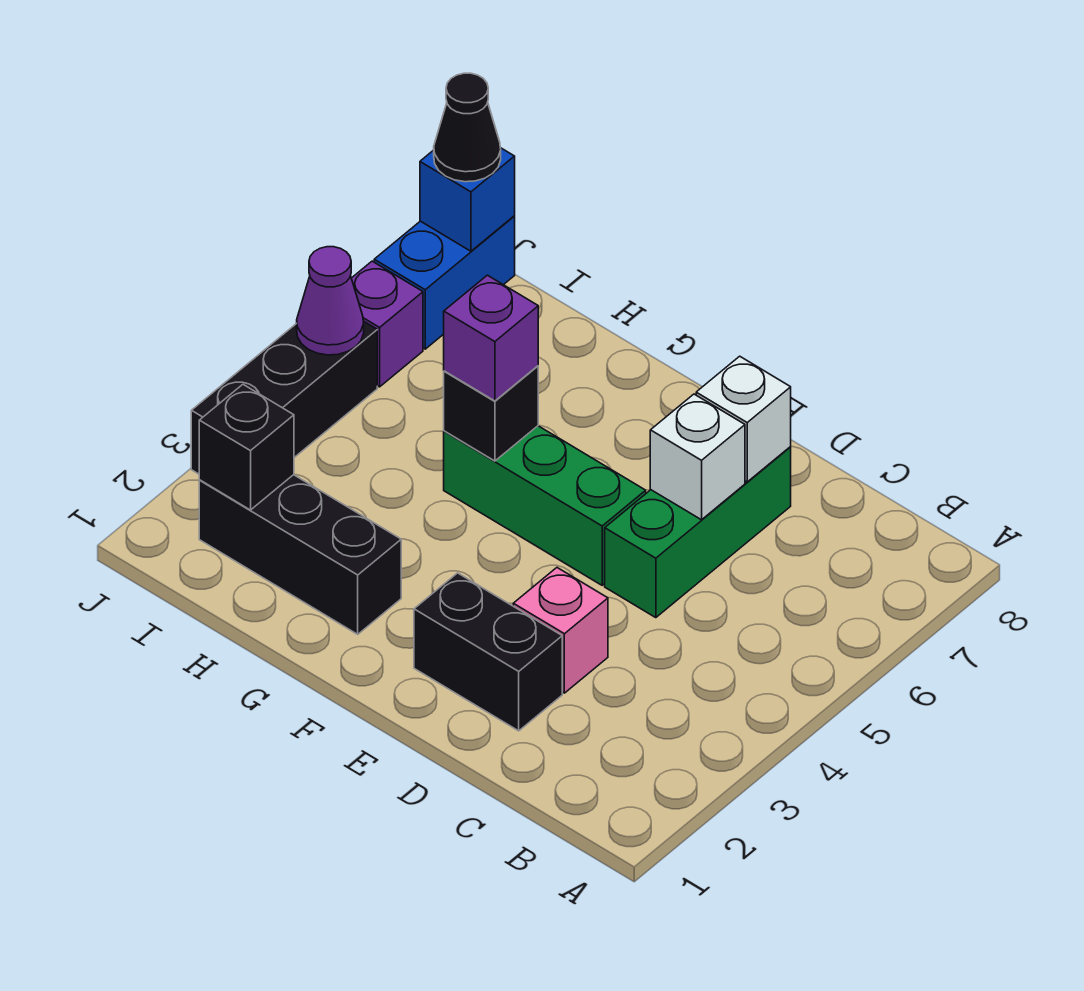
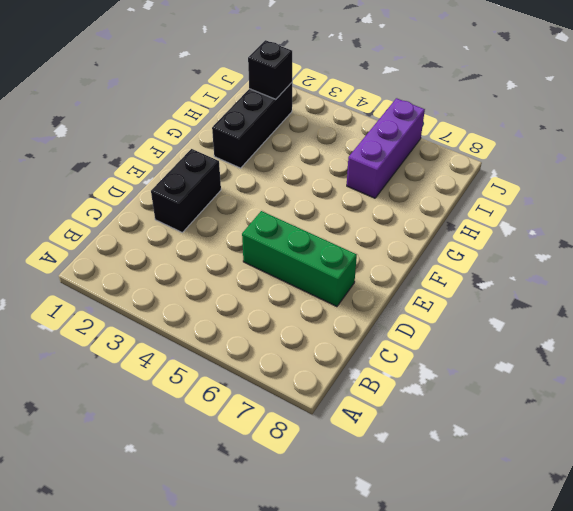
purple brick H6:J6 level 1 -> purple brick J6 level 1
none -> pink brick D3 level 1
none -> green brick E5:G5 level 1
none -> black brick J3:J5 level 1

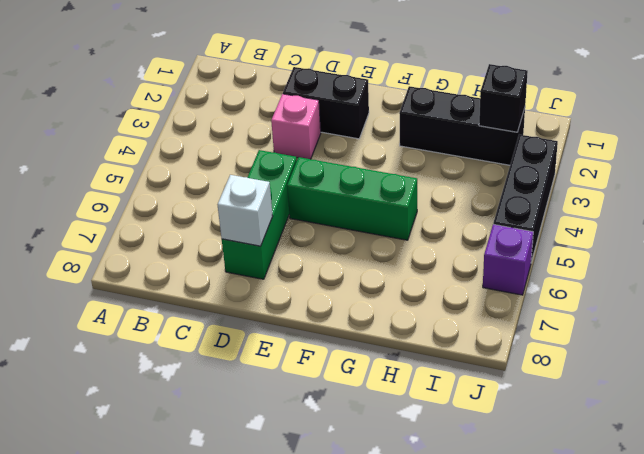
none -> blue brick J7:J8 level 1
none -> white brick D6 level 2
none -> black brick G5 level 2

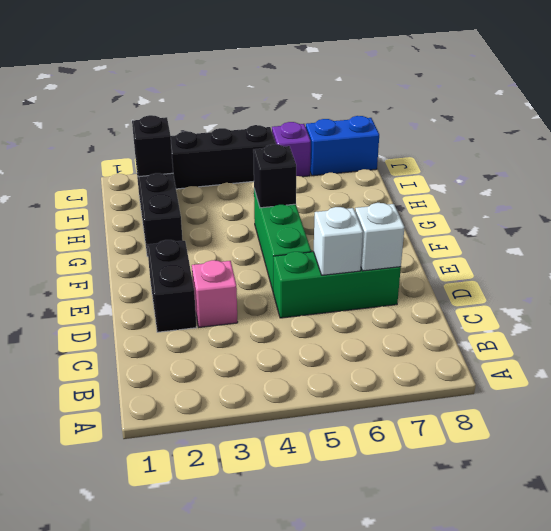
none -> purple cone J5 level 2
none -> blue brick J8 level 2
none -> purple brick G5 level 3

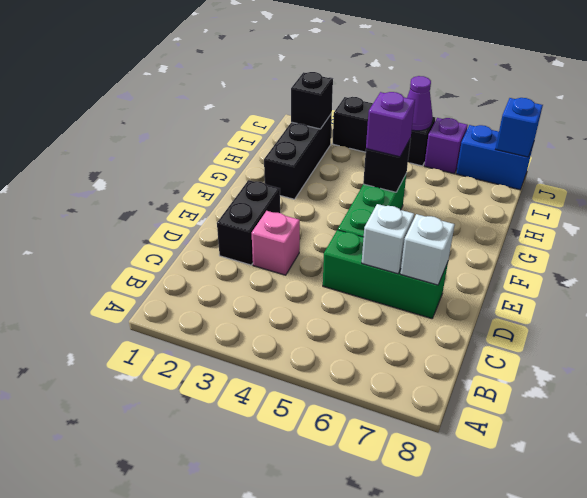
none -> black cone J8 level 3

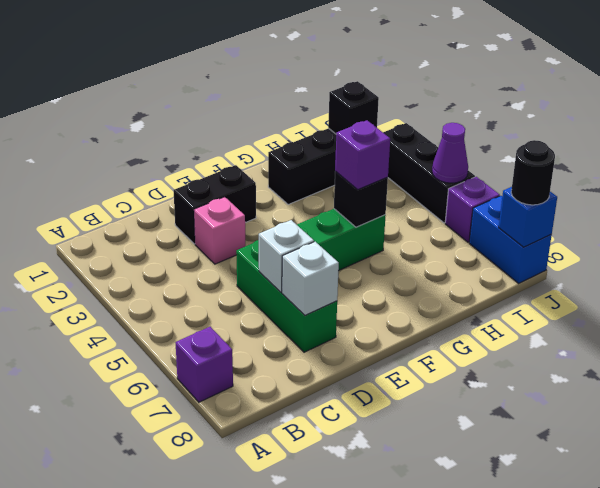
purple brick A7 level 1 -> none
black round brick J8 level 3 -> black cone J8 level 3

